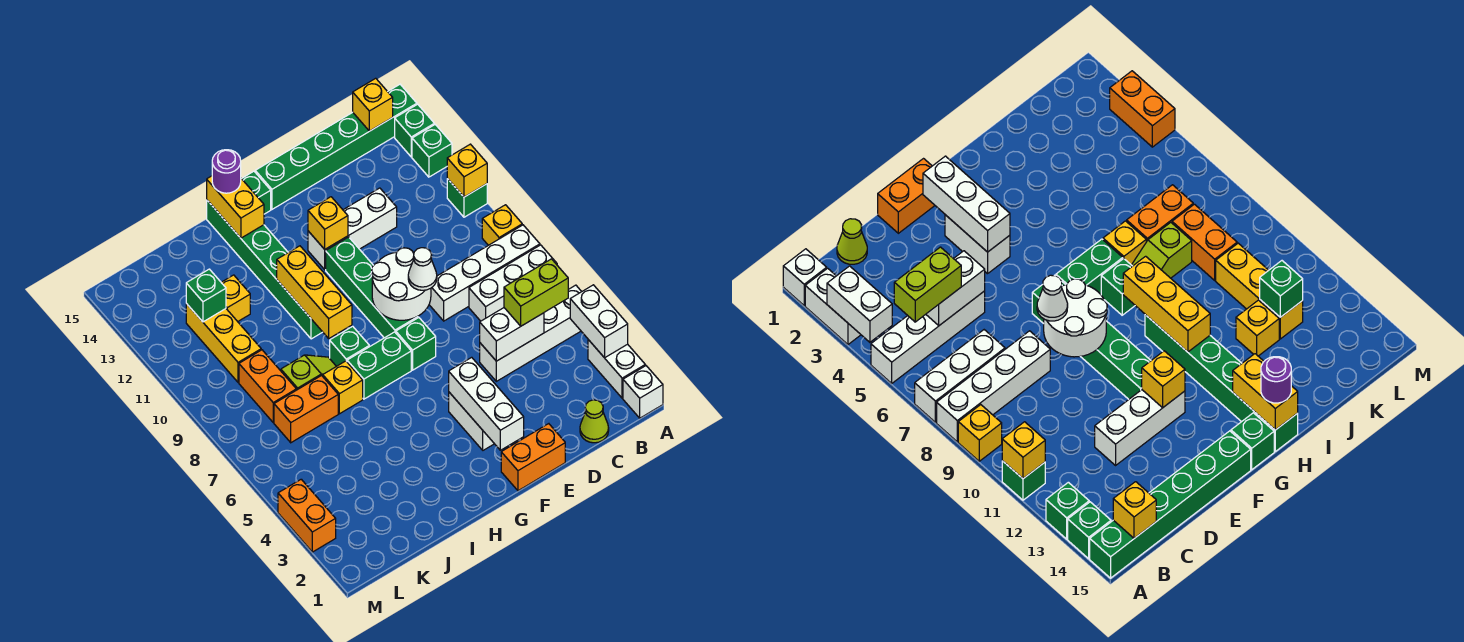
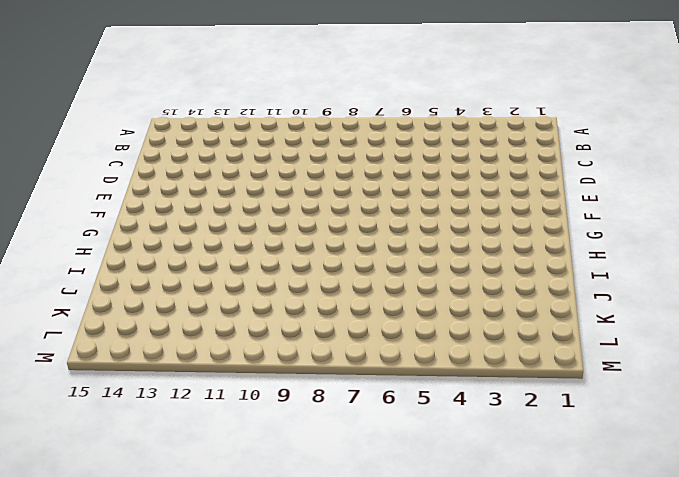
none -> white brick A1 level 1
none -> white brick A2:A3 level 1
none -> white brick A5:D5 level 1
none -> white brick A7:C7 level 1

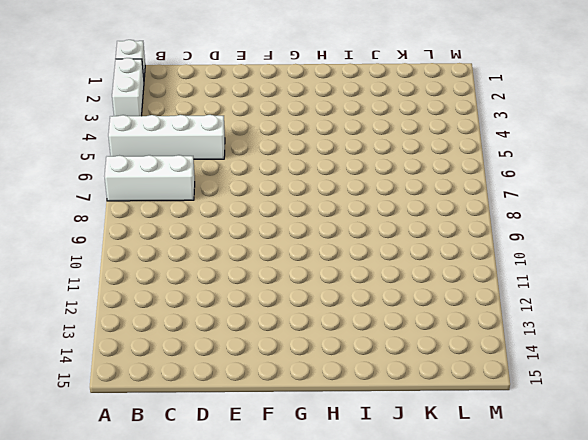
none -> white brick A8:D8 level 1
none -> yellow brick A9 level 1
none -> green brick A11 level 1
none -> green brick A13 level 1

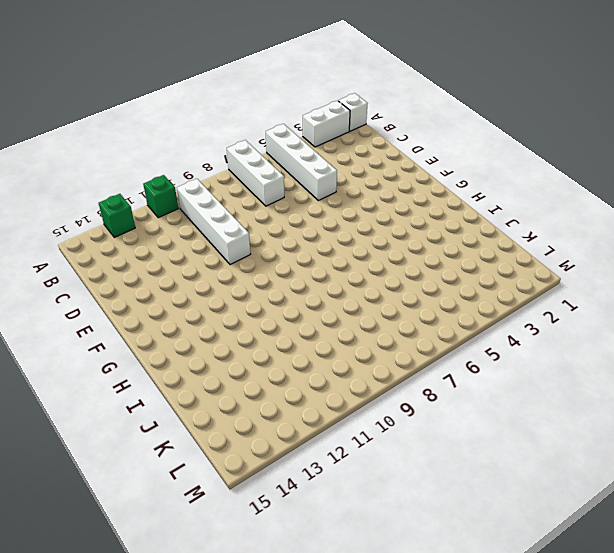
white brick B10:E10 level 1 -> white brick A8:D8 level 1
none -> yellow brick A9 level 1
none -> green brick A14 level 1
none -> green brick A15:F15 level 1
none -> lime cone C1 level 1

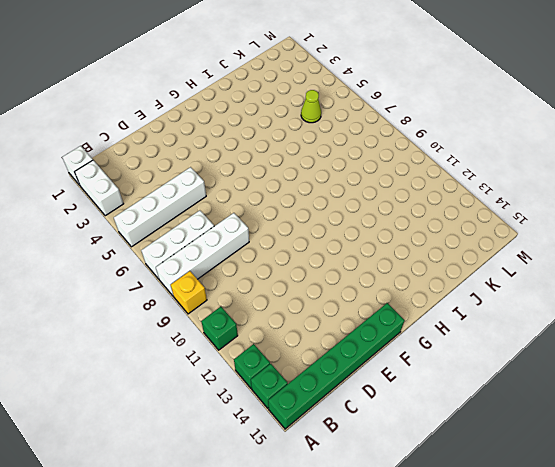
lime cone K5 level 1 -> lime cone C1 level 1
none -> white brick D12:F12 level 1
none -> orange brick E1:F1 level 1
none -> white brick F3:F4 level 1
none -> green brick F7 level 1

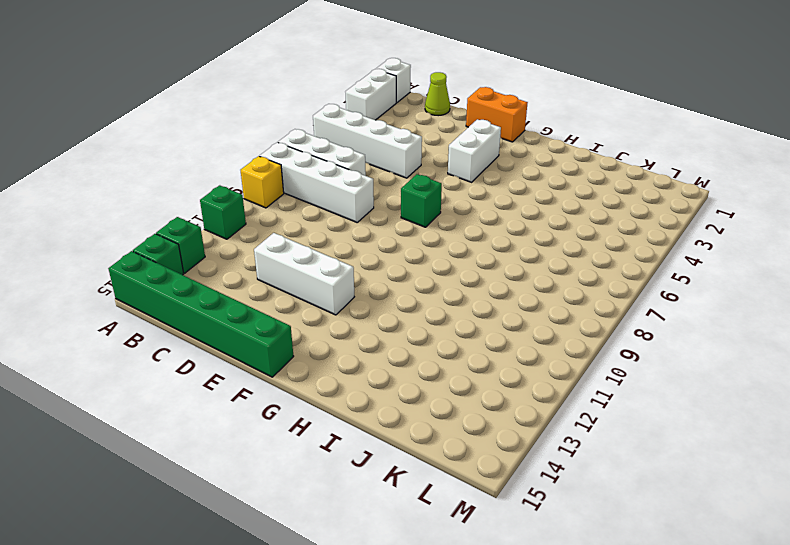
none -> green brick F8:F11 level 1
none -> green brick G7:H7 level 1
none -> green brick G15 level 1
none -> green brick H8 level 1

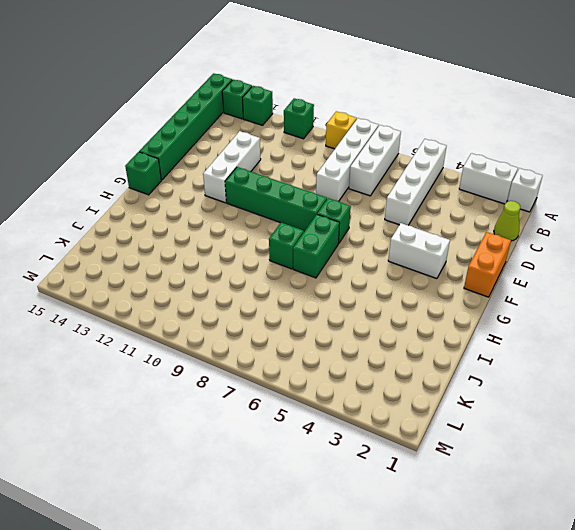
none -> green brick H10:H15 level 1
none -> yellow brick I7 level 1
none -> lime slope I8:J8 level 1 top J
none -> orange brick J7:K7 level 1

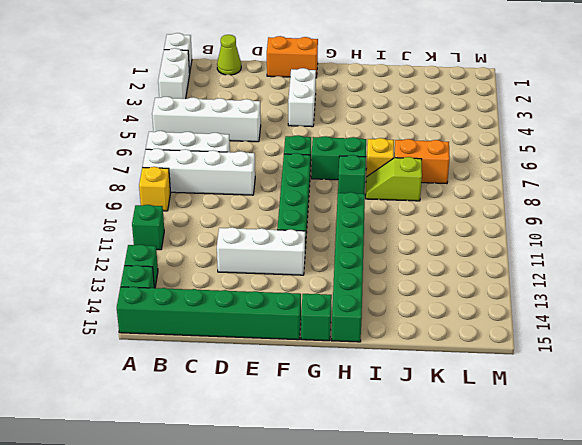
none -> yellow brick J12 level 1
none -> orange brick K8:K9 level 1
none -> yellow brick K10:K12 level 1
none -> orange brick M3:M4 level 1

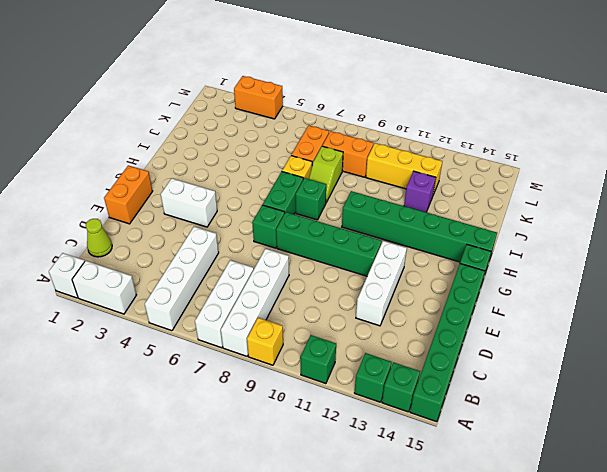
purple brick J12 level 1 -> yellow brick J12 level 1
none -> white brick A3:A4 level 2
none -> yellow brick A11 level 2
none -> yellow brick B15 level 2
none -> white brick C5:D5 level 2

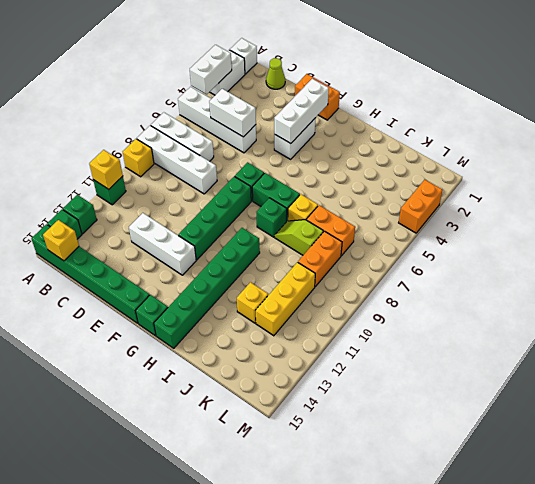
none -> white round brick E8:F9 level 2
none -> yellow brick F12 level 2
none -> yellow brick H9:H11 level 2
none -> yellow brick H14:H15 level 2

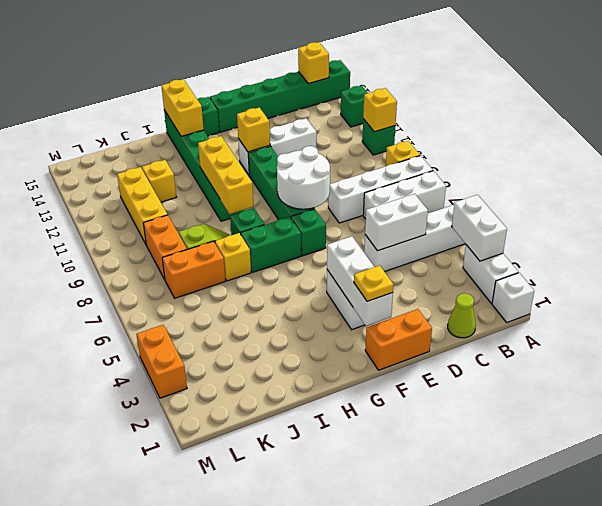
yellow plate F2 level 3 -> none
none -> green brick A14 level 1
none -> green brick K12 level 2
none -> lime brick B5:C5 level 3
none -> white cone E8 level 3

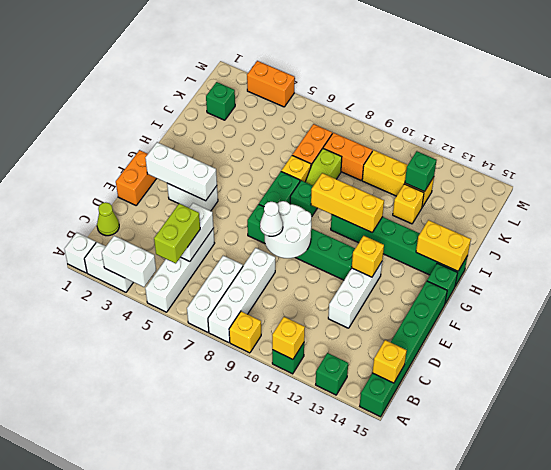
green brick K2 level 1 -> green brick A14 level 1
none -> purple round brick H15 level 3

